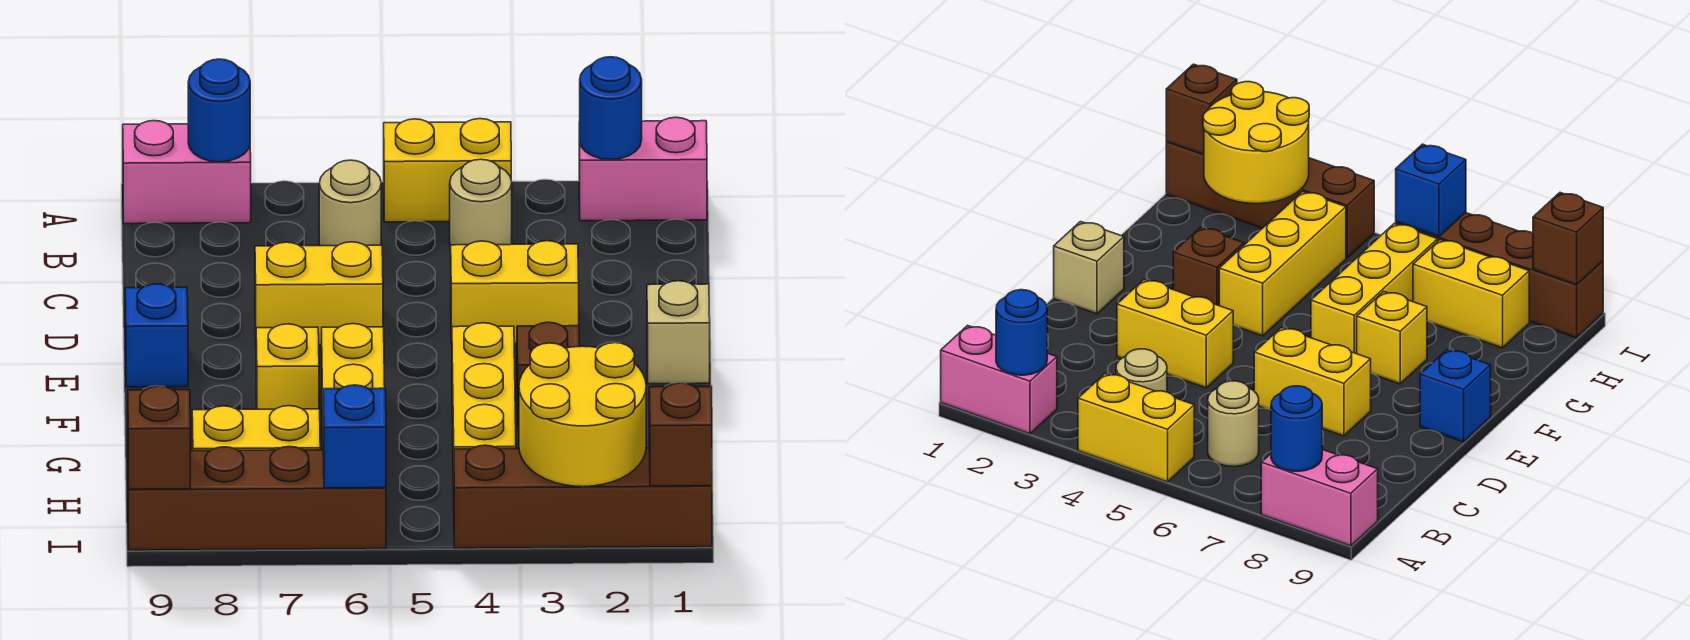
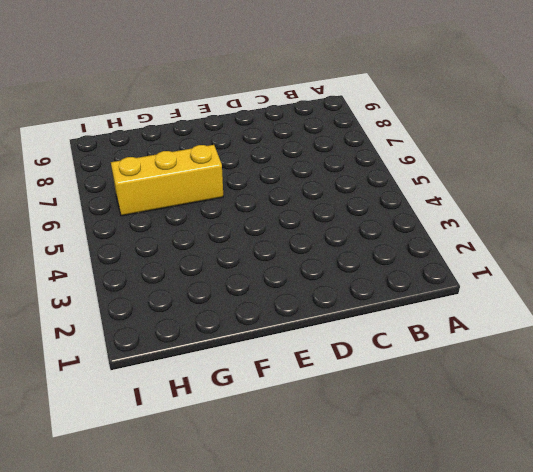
none -> pink brick A1:A2 level 1
none -> yellow brick A4:A5 level 1
none -> pink brick A8:A9 level 1

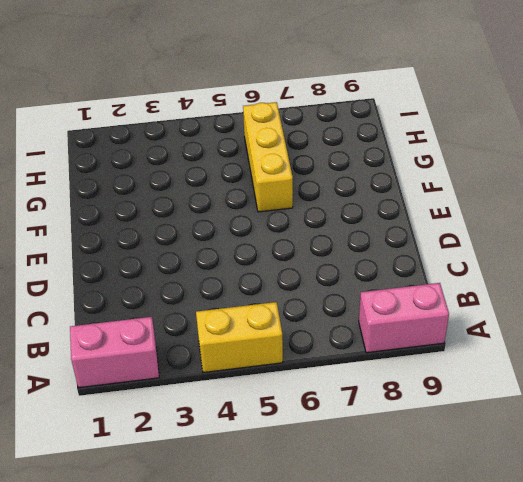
none -> tan round brick B4 level 1
none -> tan round brick B6 level 1
none -> yellow brick D3:D4 level 1

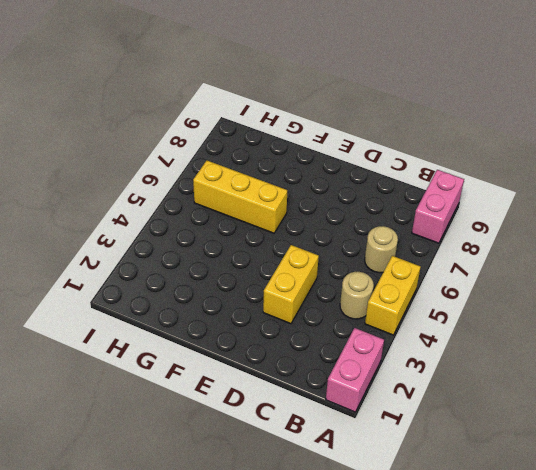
none -> yellow brick D6:D7 level 1
none -> tan brick E1 level 1
none -> blue brick E9 level 1

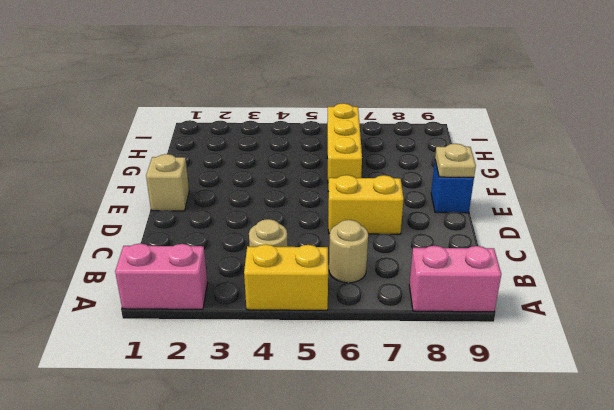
tan plate E9 level 2 -> none
none -> yellow brick D3:D4 level 1
none -> brown brick F3 level 1
none -> yellow brick F4:H4 level 1

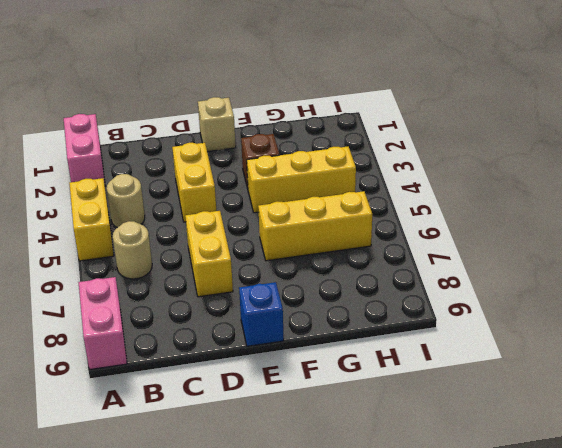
none -> yellow brick F7 level 1
none -> yellow brick H7:H8 level 1
none -> brown brick I1:I4 level 1

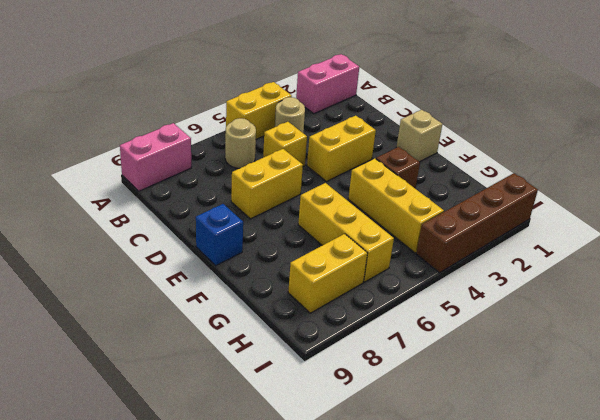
yellow brick C5 level 1 -> yellow brick F7 level 1
none -> brown brick I6:I9 level 1
none -> blue round brick A2 level 2
none -> blue round brick A8 level 2

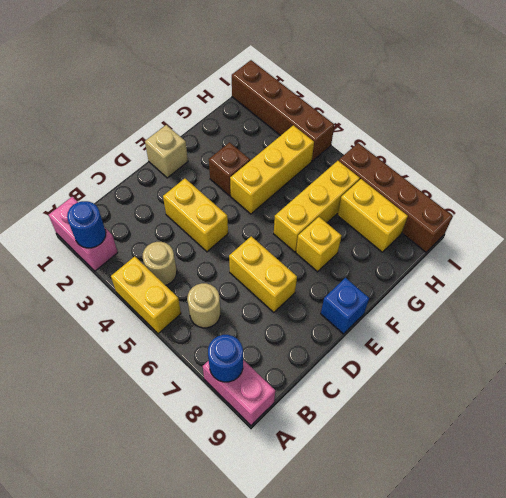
none -> yellow round brick H2:I3 level 2
none -> brown brick I1 level 2
none -> blue brick I6 level 2

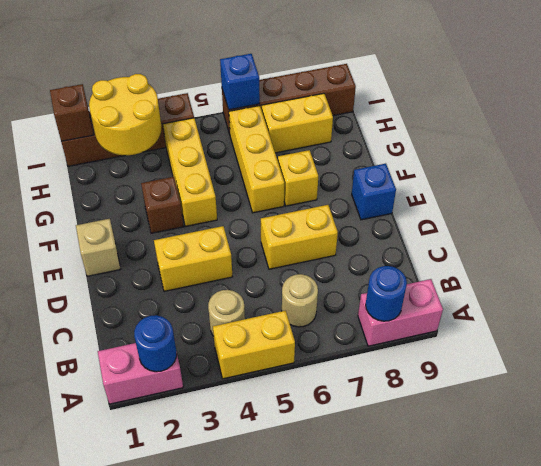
none -> brown brick I9 level 2

